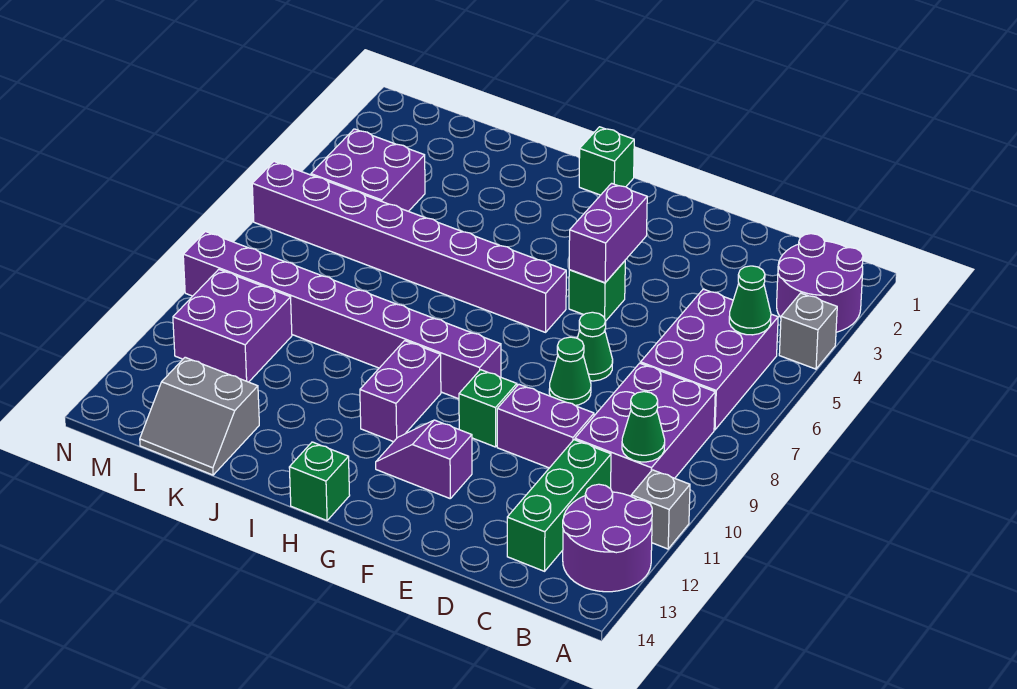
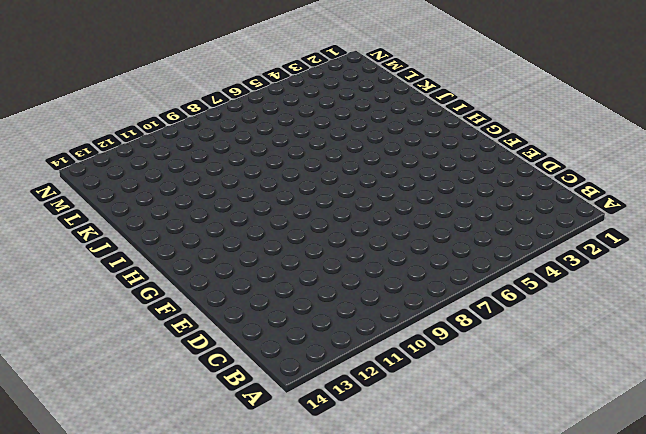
none -> purple round brick A2:B3 level 1
none -> grey brick A4 level 1
none -> grey brick A11 level 1

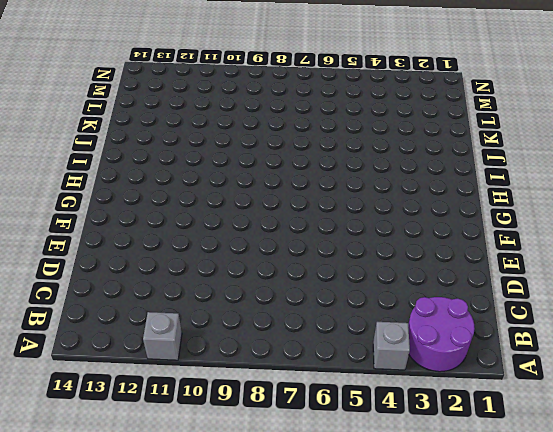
none -> purple round brick A12:B13 level 1
none -> purple brick B5:C7 level 1
none -> purple brick B8:C10 level 1

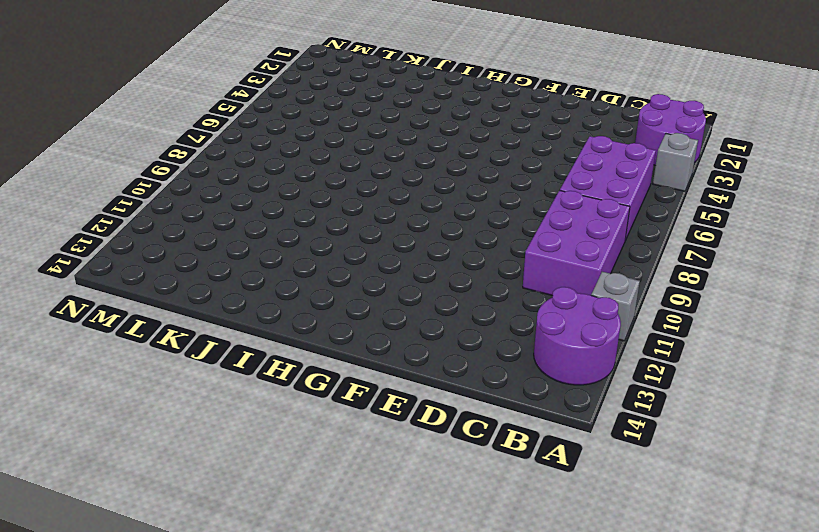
none -> green brick C11:C13 level 1
none -> purple brick D10:E10 level 1
none -> green cone E7 level 1

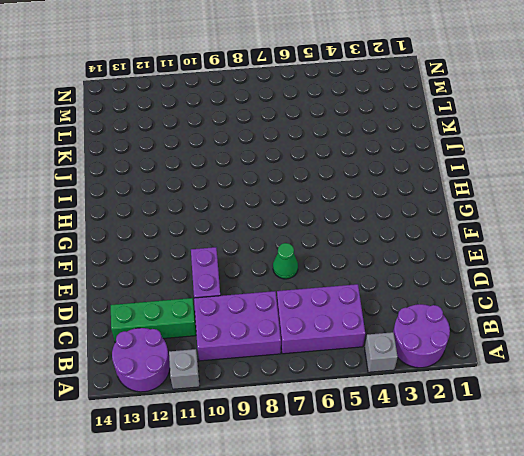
none -> green cone E8 level 1
none -> green brick F5 level 1
none -> green brick F10 level 1

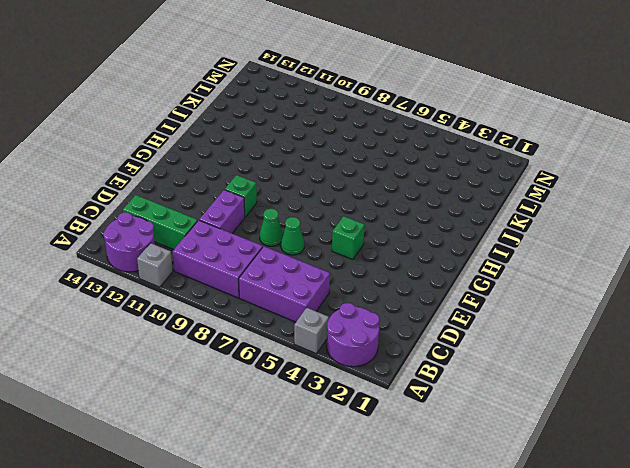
none -> purple slope F12:G12 level 1 top F
none -> purple brick G6:N6 level 1
none -> purple brick G9:N9 level 1

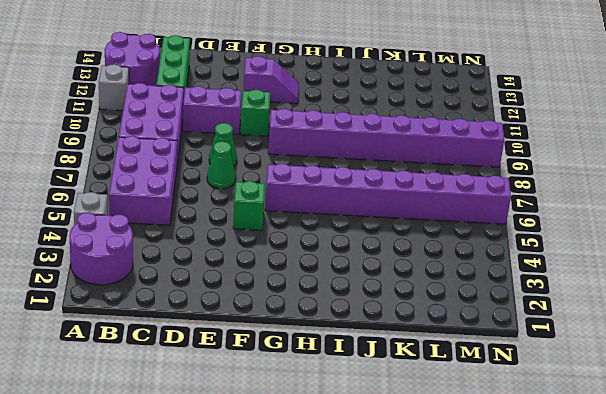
none -> green brick H1 level 1
none -> purple brick H10:H11 level 1
none -> green brick H14 level 1

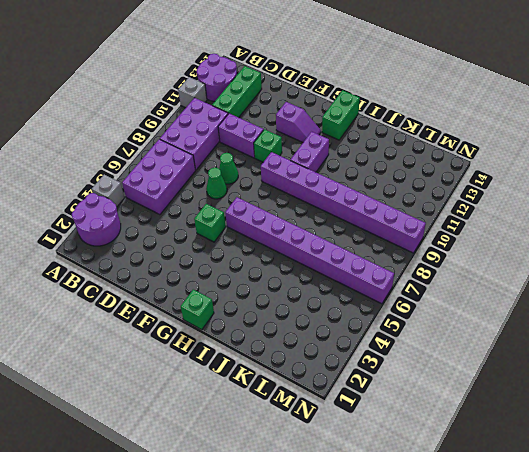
green brick H13:H14 level 1 -> green brick H14 level 1
none -> grey slope K13:L14 level 1 top 13
none -> purple brick L4:M5 level 1
none -> purple brick L10:M11 level 1

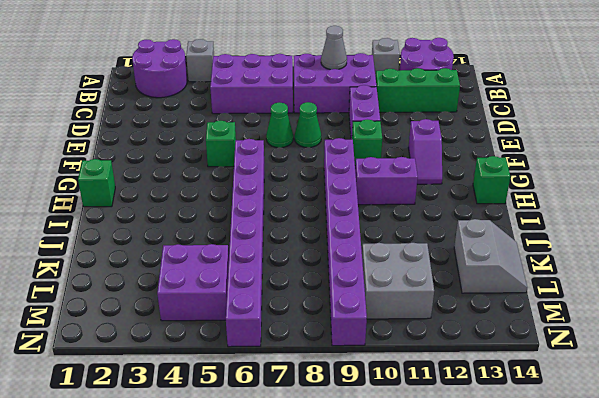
grey cone B9 level 2 -> none
grey brick L10:M11 level 1 -> purple brick L10:M11 level 1
none -> green cone B5 level 2
none -> green cone B10 level 2
none -> purple brick F4:F5 level 2

